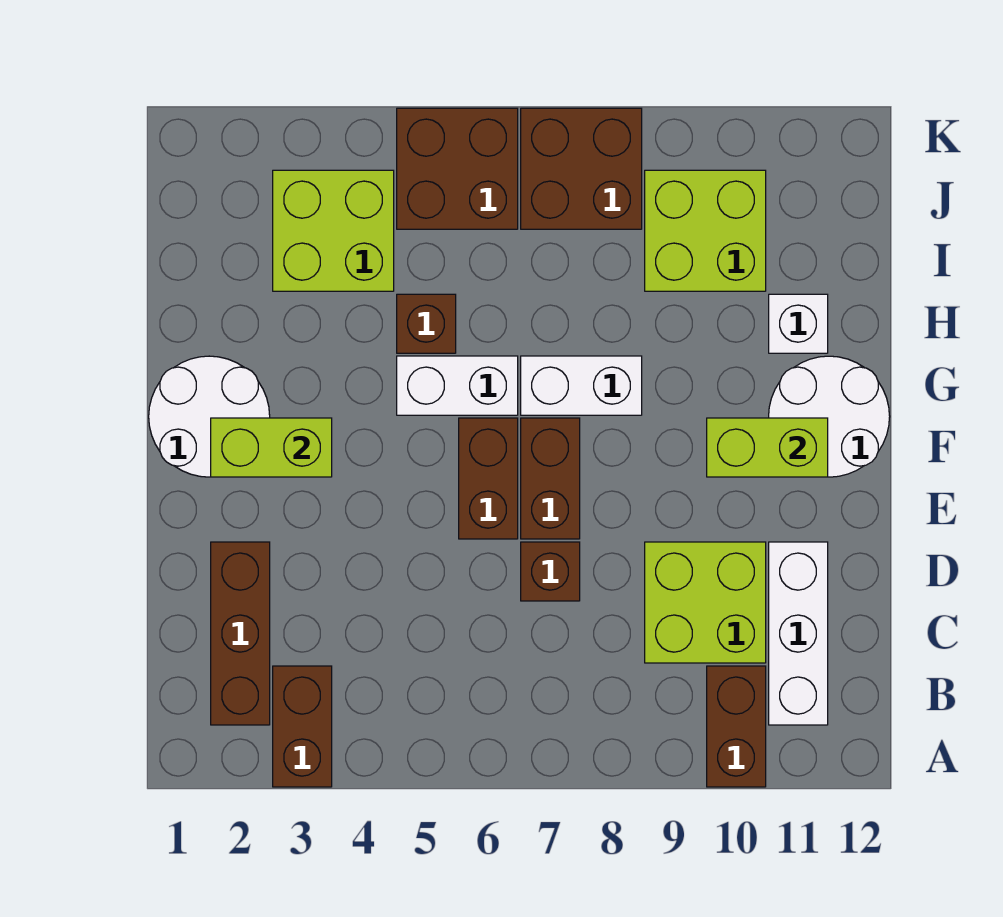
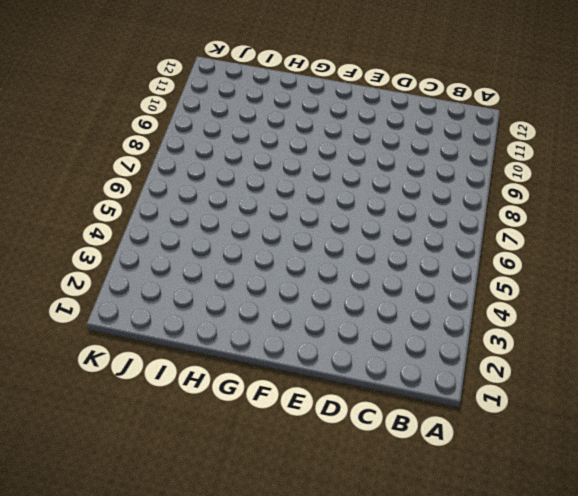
none -> brown brick A3:B3 level 1
none -> brown brick A10:B10 level 1
none -> brown brick B2:D2 level 1

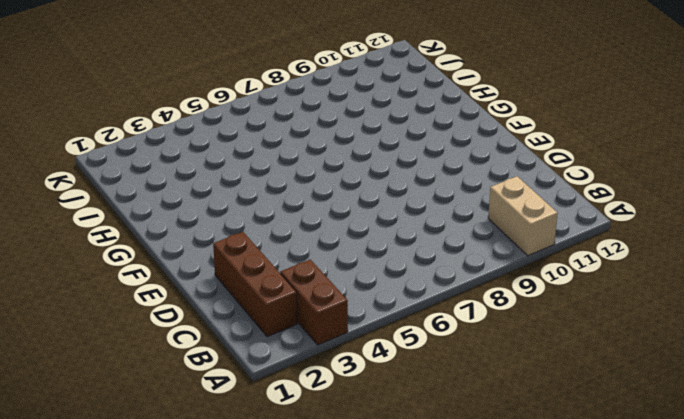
tan brick A10:B10 level 1 -> brown brick A10:B10 level 1
none -> white brick B11:D11 level 1
none -> lime brick C9:D10 level 1
none -> brown brick D7 level 1

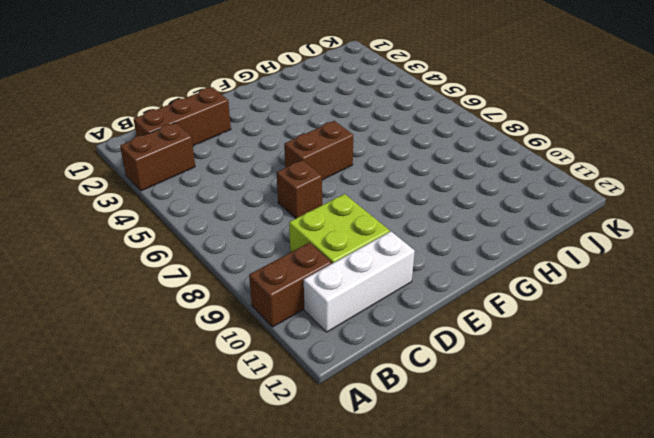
none -> brown brick E7:F7 level 1
none -> white round brick F1:G2 level 1
none -> white round brick F11:G12 level 1

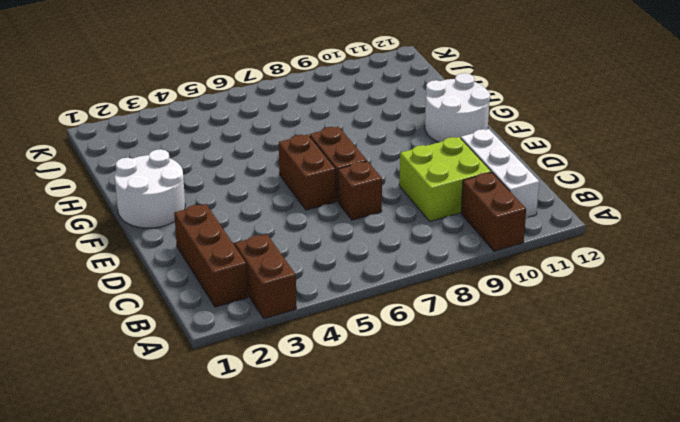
none -> white brick G5:G6 level 1
none -> white brick G7:G8 level 1
none -> brown brick H5 level 1

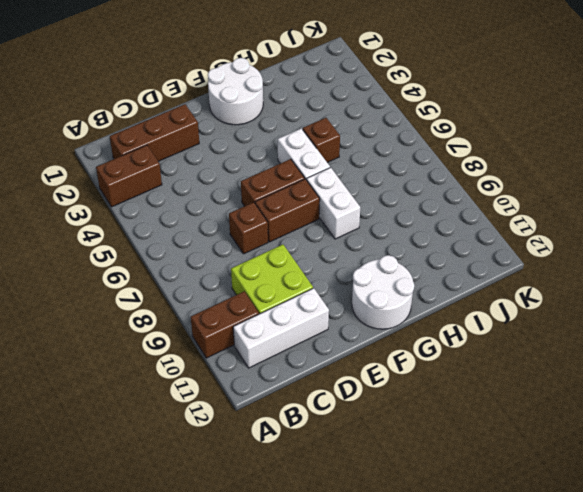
none -> white brick H11 level 1
none -> lime brick I3:J4 level 1
none -> lime brick I9:J10 level 1

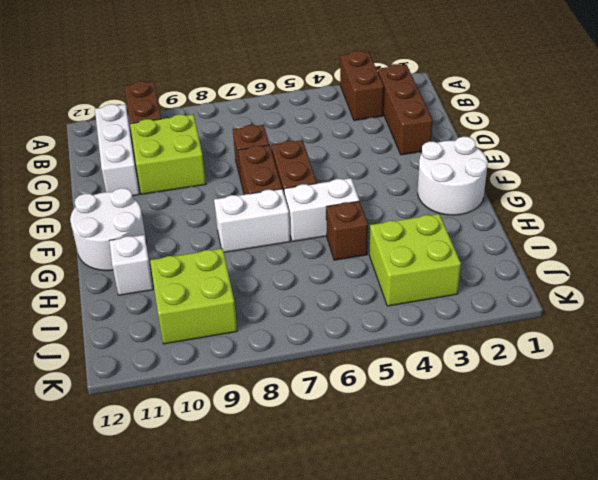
none -> brown brick J5:K6 level 1
none -> brown brick J7:K8 level 1
none -> lime brick F2:F3 level 2

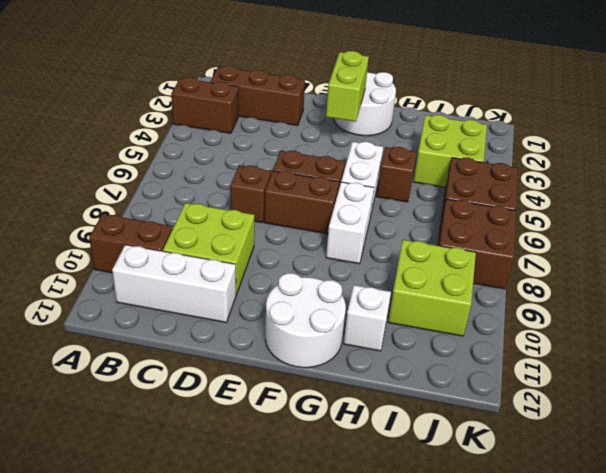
none -> lime brick F10:F11 level 2

